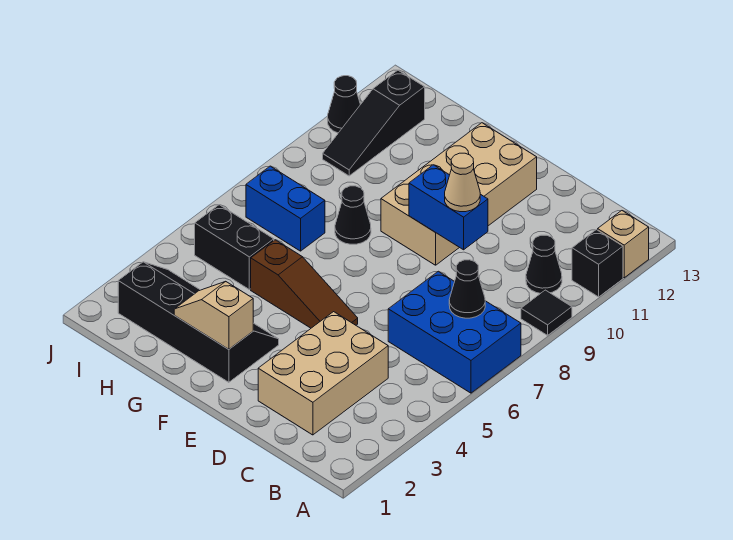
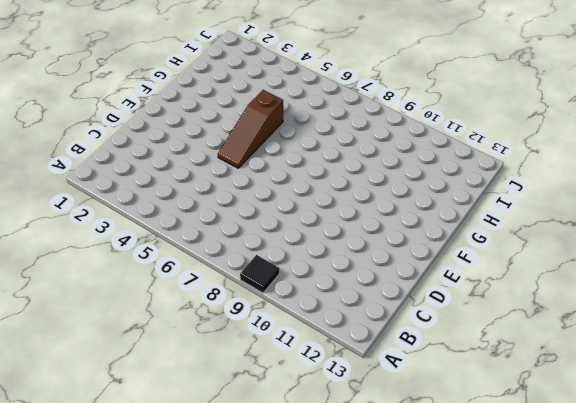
none -> blue brick A6:C7 level 1
none -> black brick A11 level 1
none -> tan brick A12 level 1

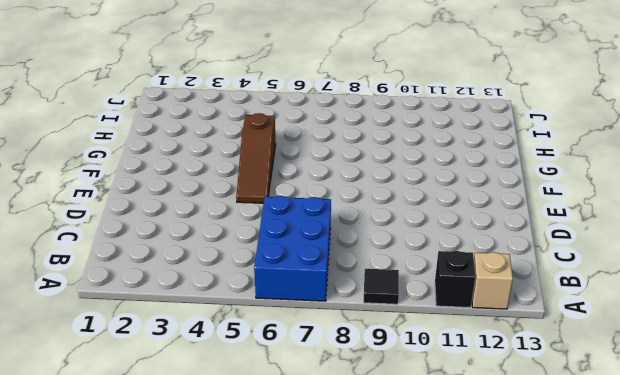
none -> black cone B10 level 1
none -> tan brick C2:D4 level 1
none -> tan brick E9:F12 level 1

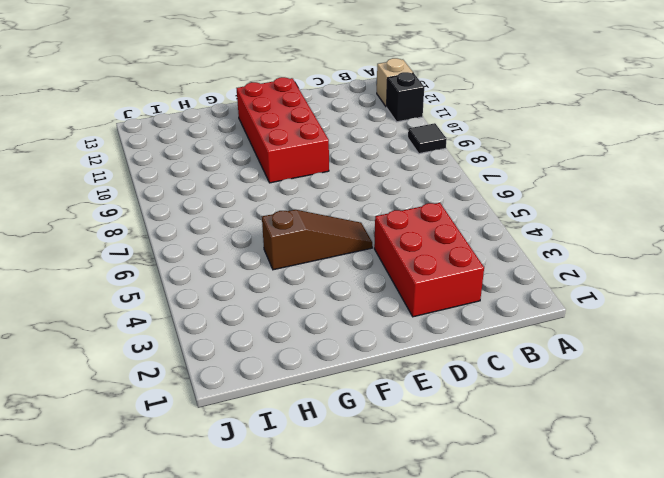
red brick C2:D4 level 1 -> tan brick C2:D4 level 1
red brick E9:F12 level 1 -> tan brick E9:F12 level 1
none -> blue brick A6:C7 level 1
none -> black cone B10 level 1
none -> black slope F2:I3 level 1 top 2

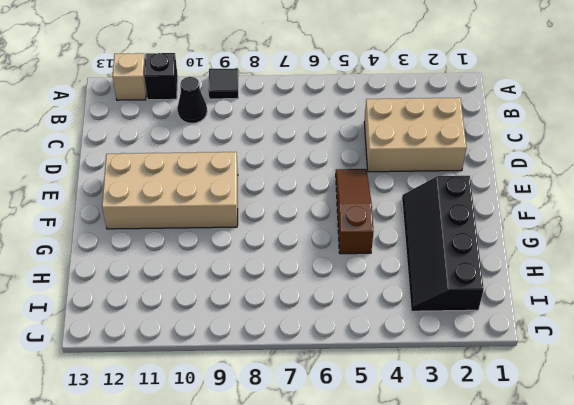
none -> blue brick A6:C7 level 1
none -> black cone G8 level 1
none -> black brick H5:I5 level 1

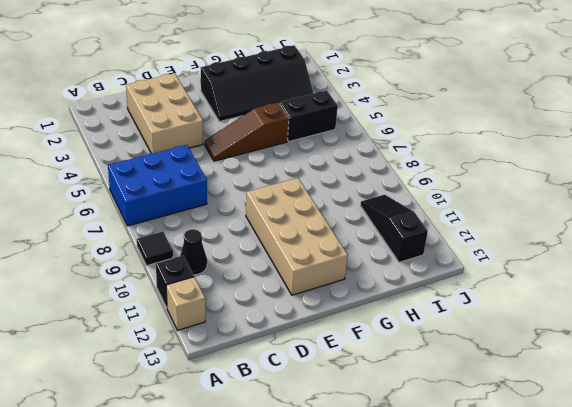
none -> black cone G8 level 1
none -> blue brick H7:I7 level 1
none -> black cone J11 level 1

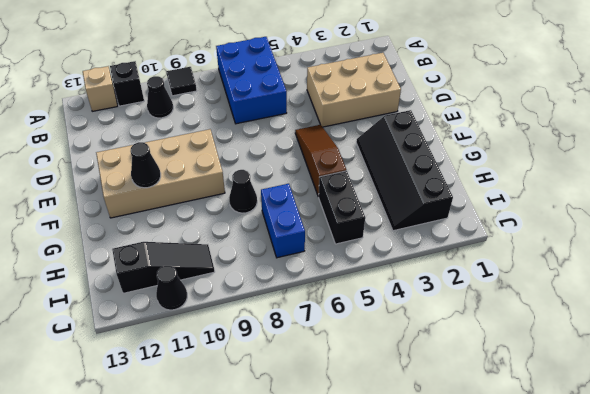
black cone F11 level 2 -> black cone B7 level 2
none -> blue brick D9:E9 level 2
none -> tan slope F2:G2 level 2 top F
none -> tan cone D9 level 3

